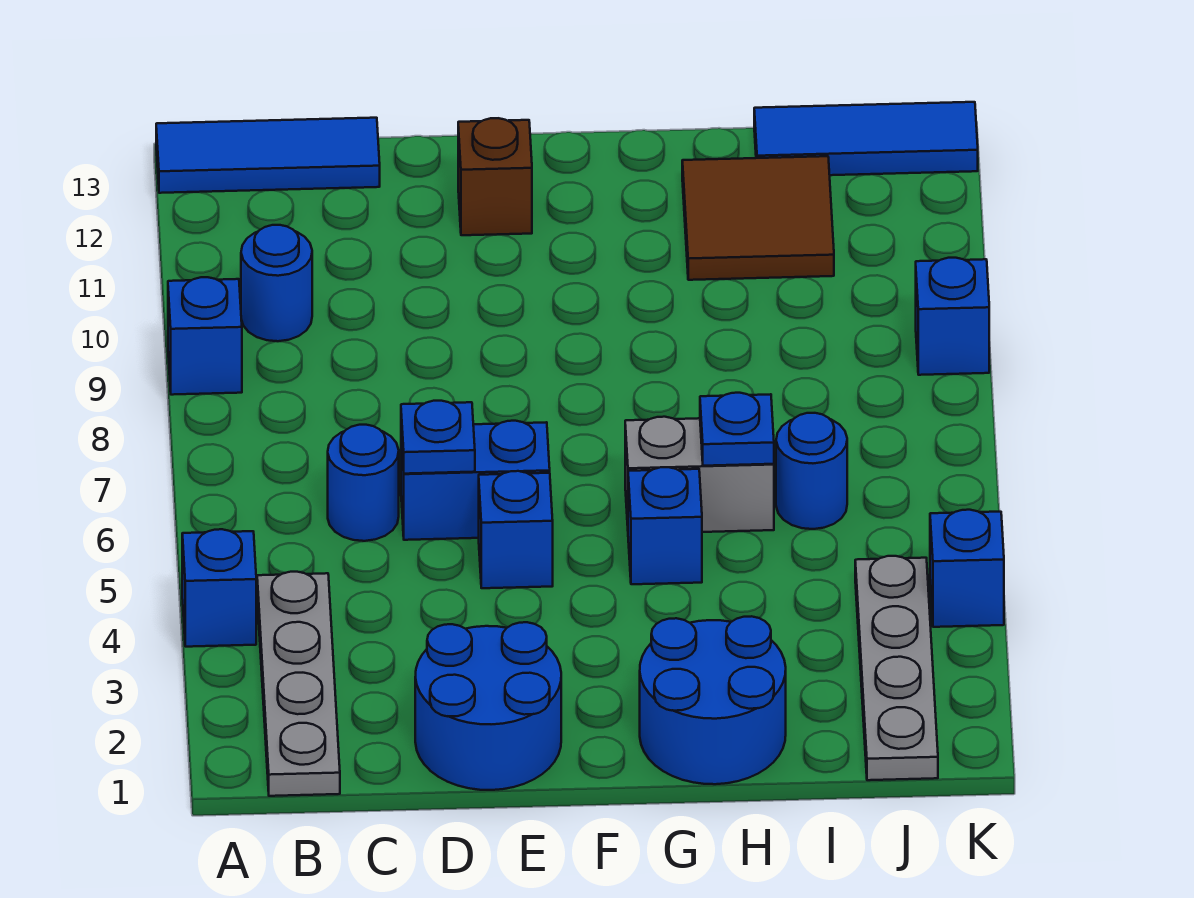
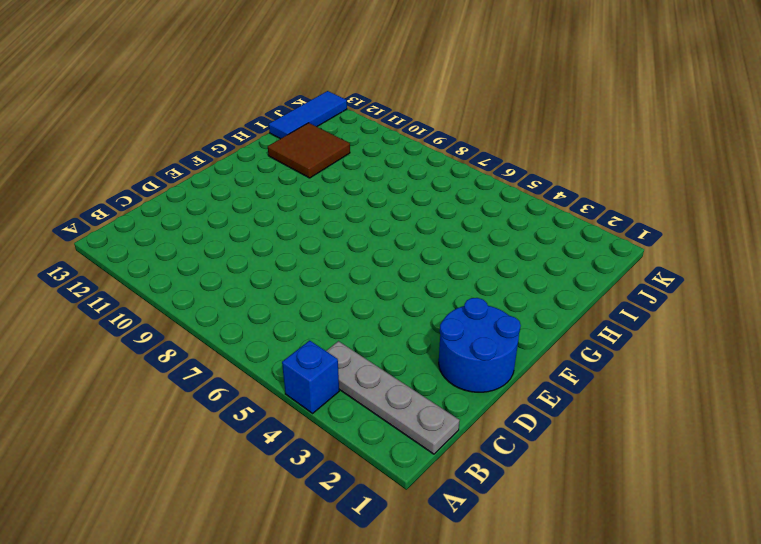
none -> blue brick A9 level 1
none -> blue tile A13:C13 level 1
none -> blue round brick B10 level 1

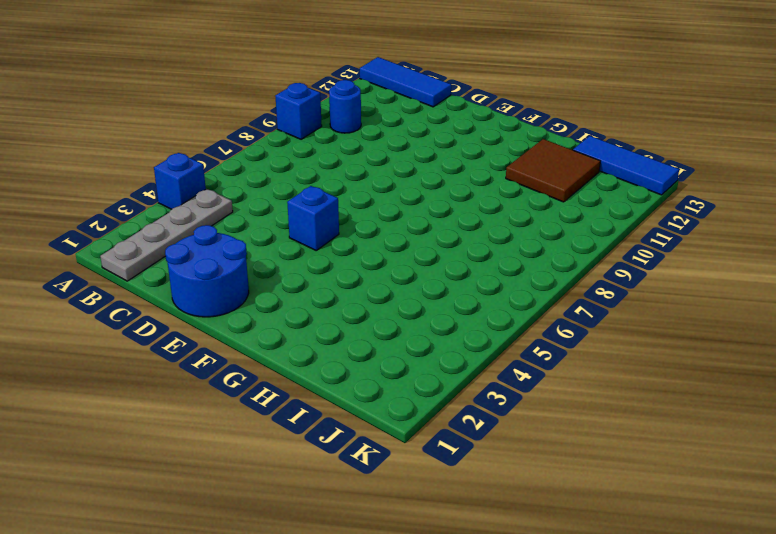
none -> blue round brick C6 level 1
none -> blue brick D6:E6 level 1
none -> brown brick E12 level 1

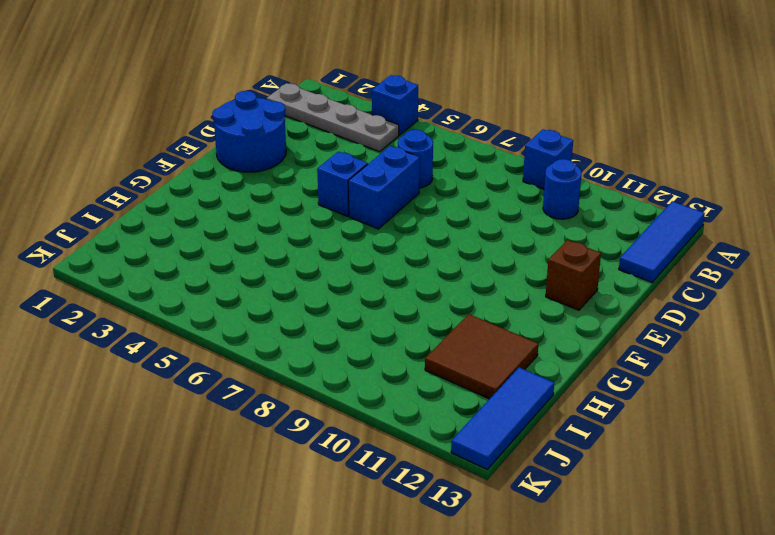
none -> blue round brick G1:H2 level 1
none -> blue brick G5 level 1
none -> grey brick G6:H6 level 1

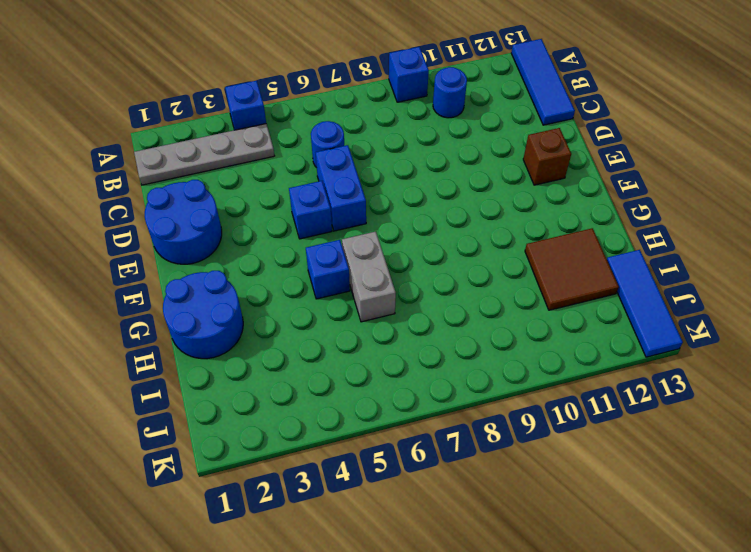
none -> blue round brick I6 level 1
none -> grey plate J1:J4 level 1
none -> blue brick K4 level 1

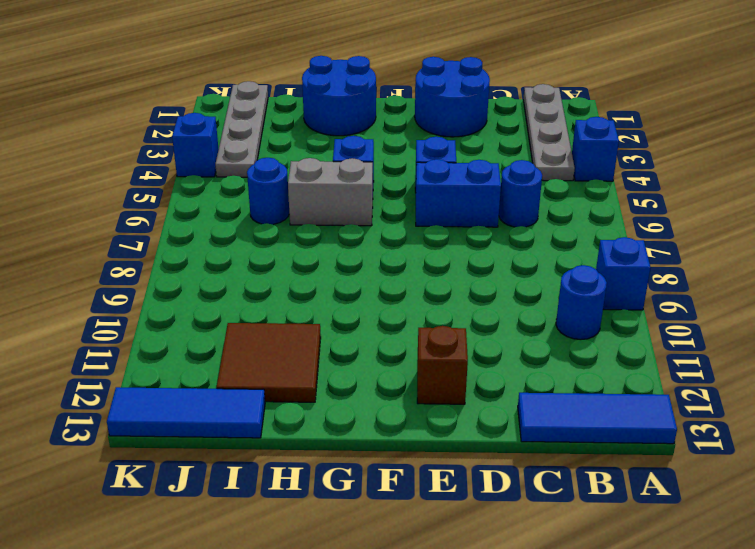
none -> blue brick K9 level 1
none -> blue plate D6 level 2
none -> blue plate H6 level 2

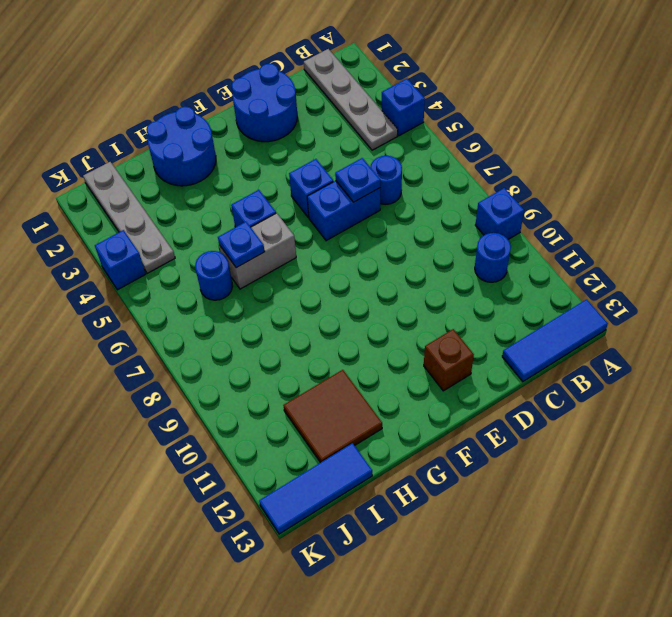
none -> blue brick K9 level 1

